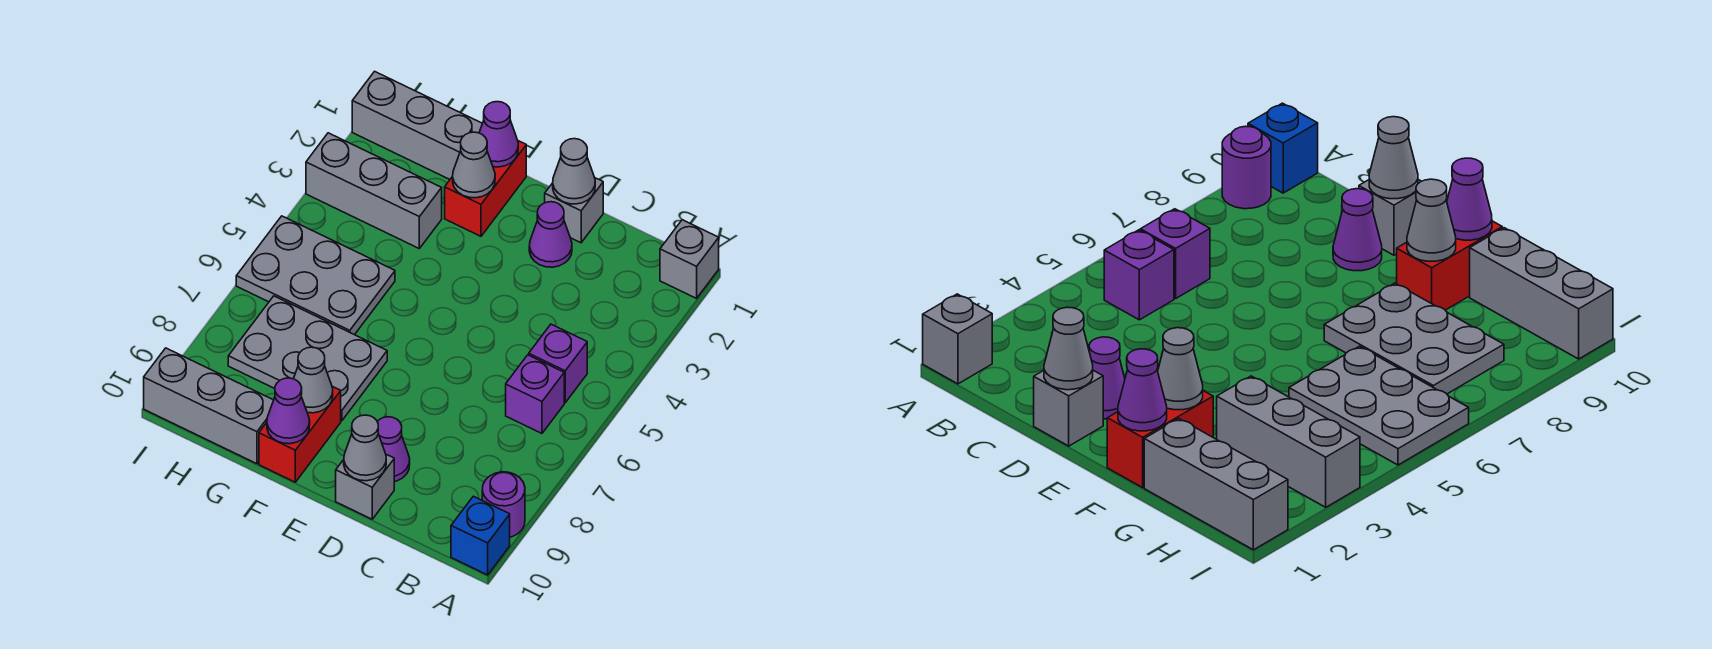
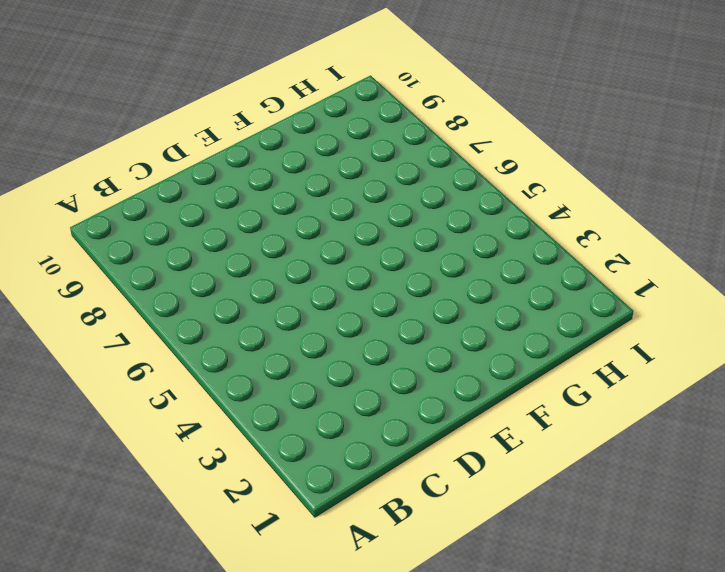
none -> grey brick A1 level 1
none -> purple round brick A9 level 1
none -> blue brick A10 level 1

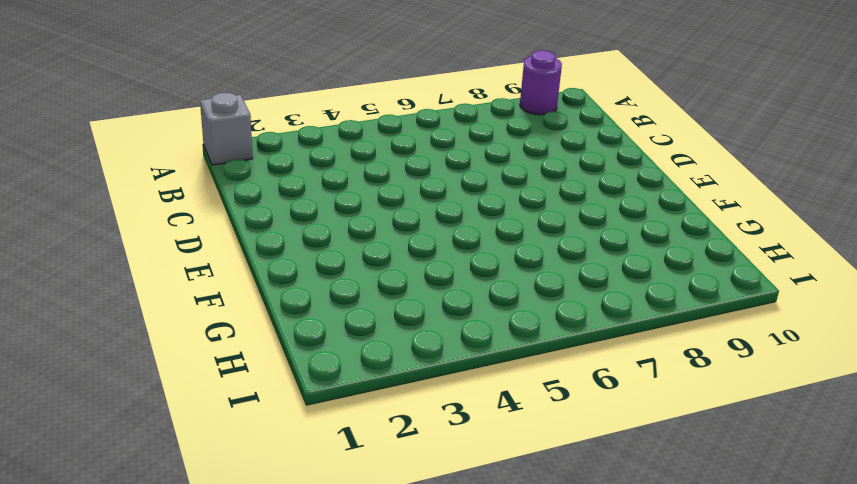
none -> blue brick A10 level 1
none -> purple brick B5 level 1
none -> purple brick B6 level 1

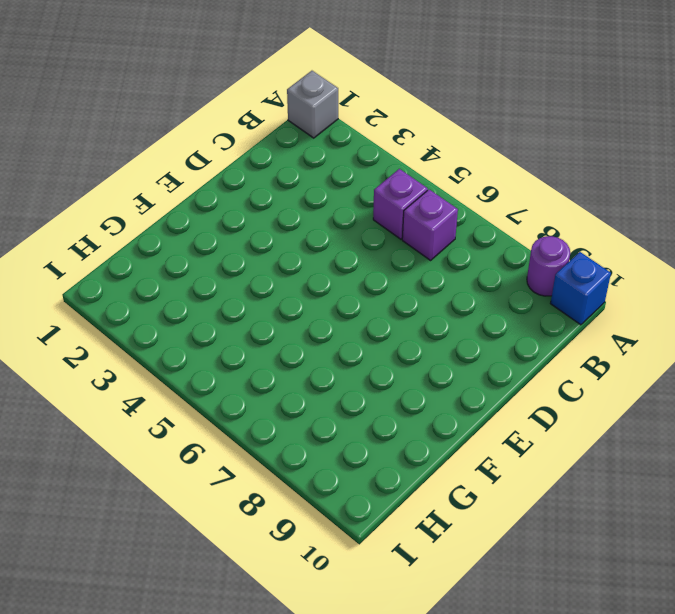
none -> grey brick D1 level 1
none -> purple cone D2 level 1
none -> purple cone D9 level 1

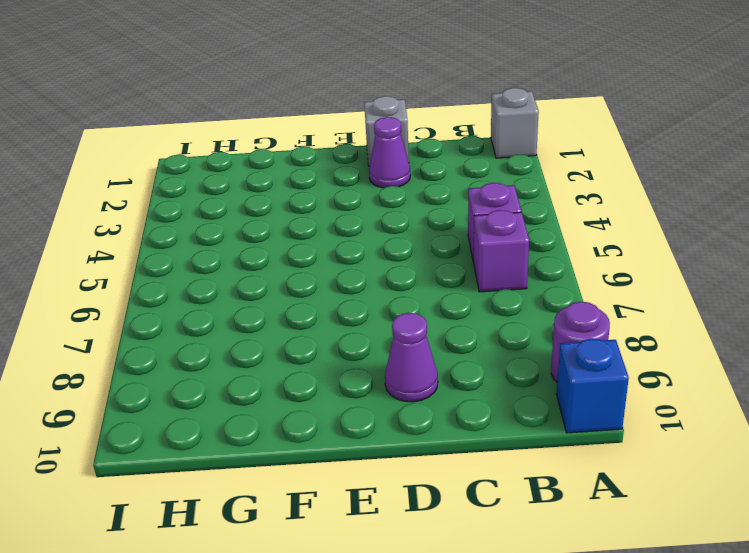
none -> grey brick D10 level 1
none -> red brick F1:F2 level 1
none -> grey plate F7:H8 level 1

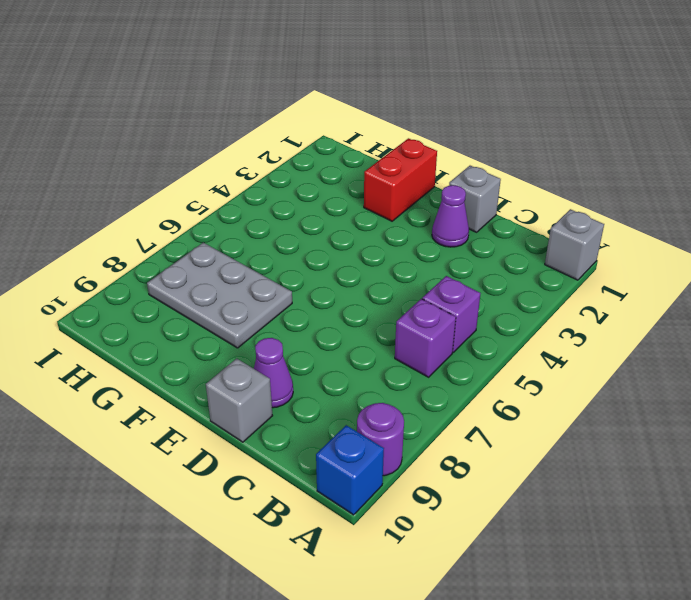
none -> red brick F9:F10 level 1
none -> grey brick G1:I1 level 1
none -> grey brick G3:I3 level 1

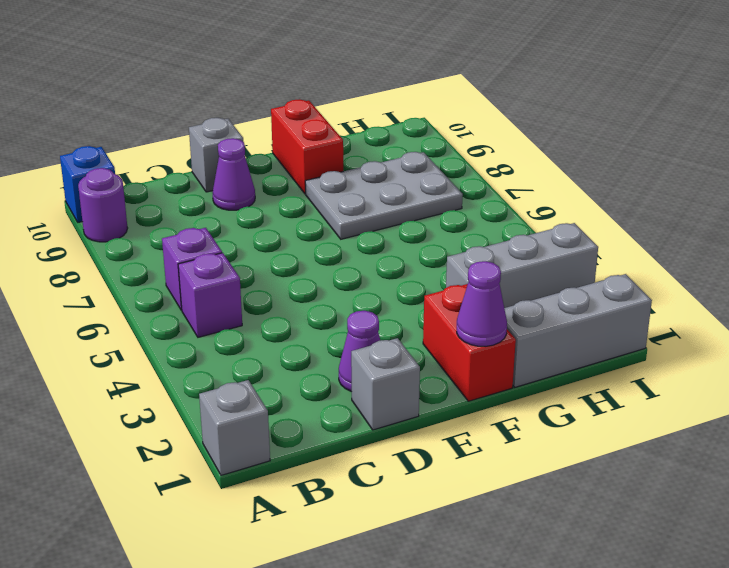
none -> grey plate G5:I6 level 1
none -> grey brick G10:I10 level 1
none -> grey cone D1 level 2

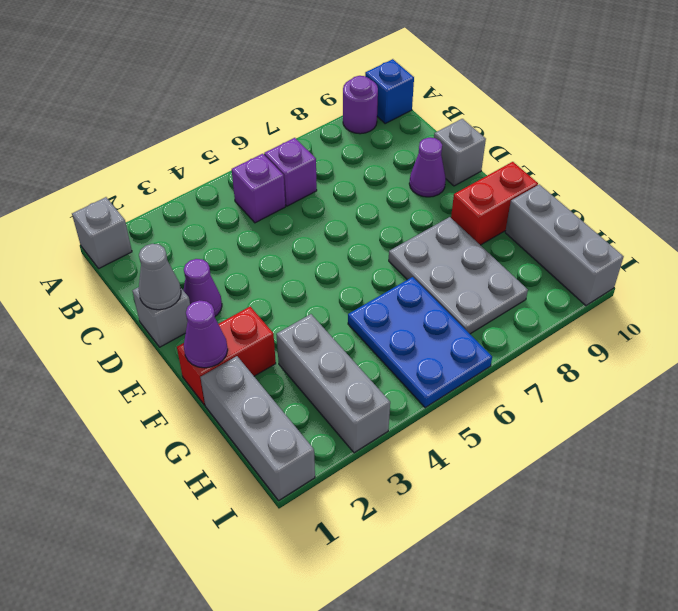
blue plate G5:I6 level 1 -> grey plate G5:I6 level 1
none -> grey cone D10 level 2
none -> grey cone F2 level 2
none -> grey cone F9 level 2

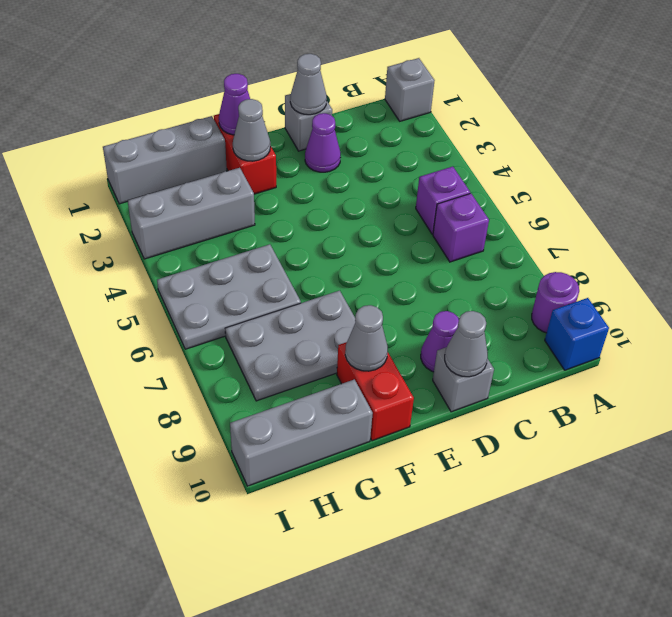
none -> purple cone F10 level 2

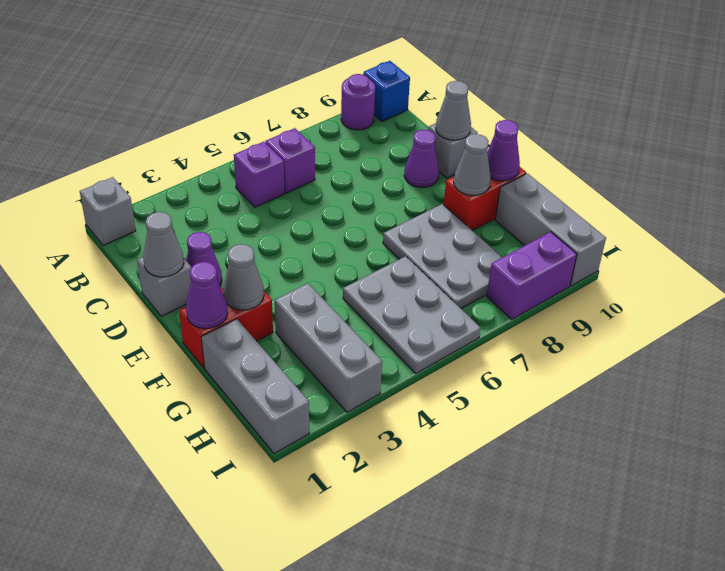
purple brick I8:I9 level 1 -> none

